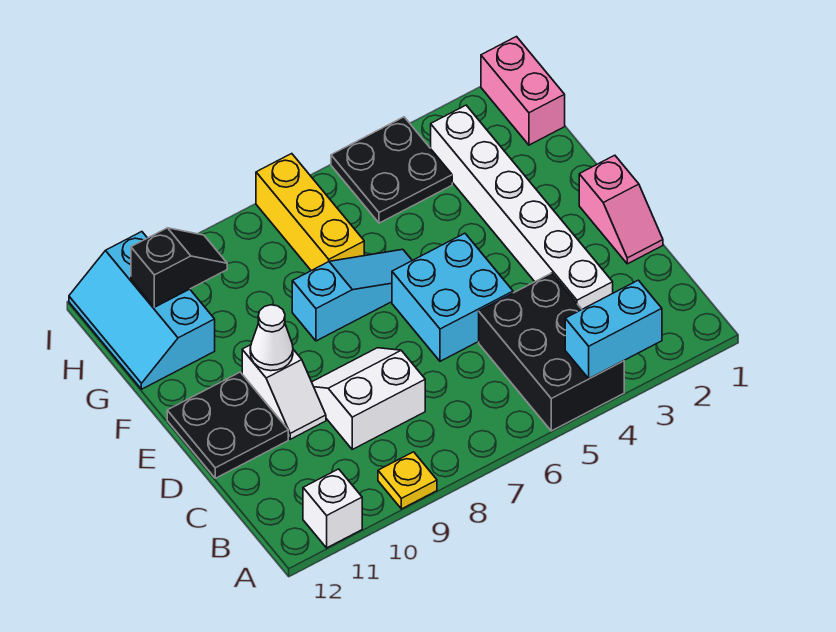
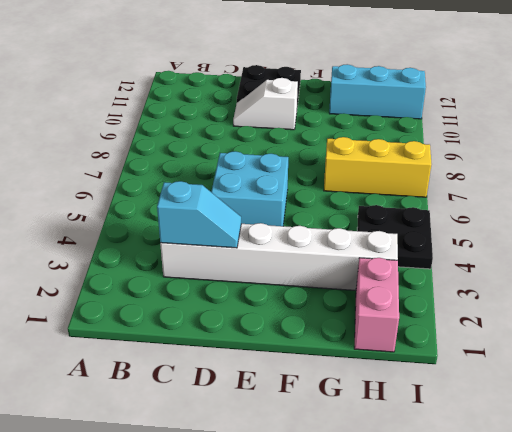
cyan slope C3:D3 level 2 top C -> none
pink brick H1:H2 level 1 -> pink brick H1:I1 level 1
none -> black brick A4:C5 level 1
none -> yellow plate A9 level 1
none -> white brick A11 level 1

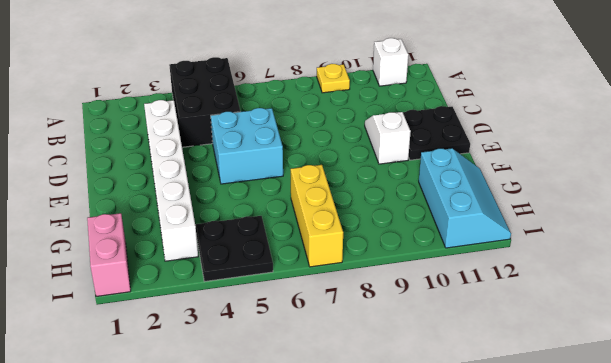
none -> white slope C8:D9 level 1 top C
none -> pink slope D1:E1 level 1 top E
none -> cyan slope F6:F8 level 1 top 8

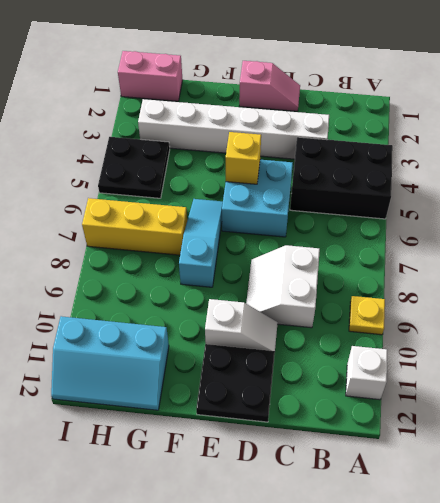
yellow brick E5 level 2 -> none
none -> cyan brick A3:A4 level 2
none -> white cone E10 level 2
none -> black slope H10:H11 level 2 top 11

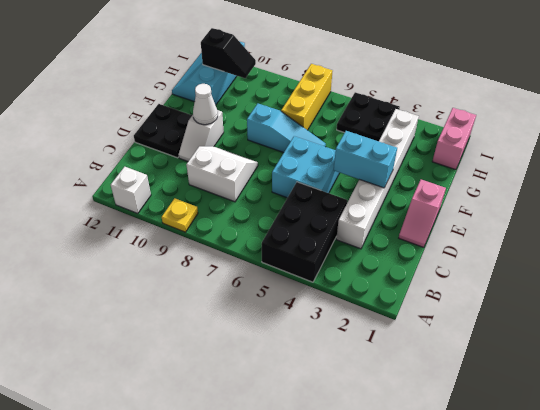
cyan brick E3:E4 level 2 -> cyan brick A3:A4 level 2

